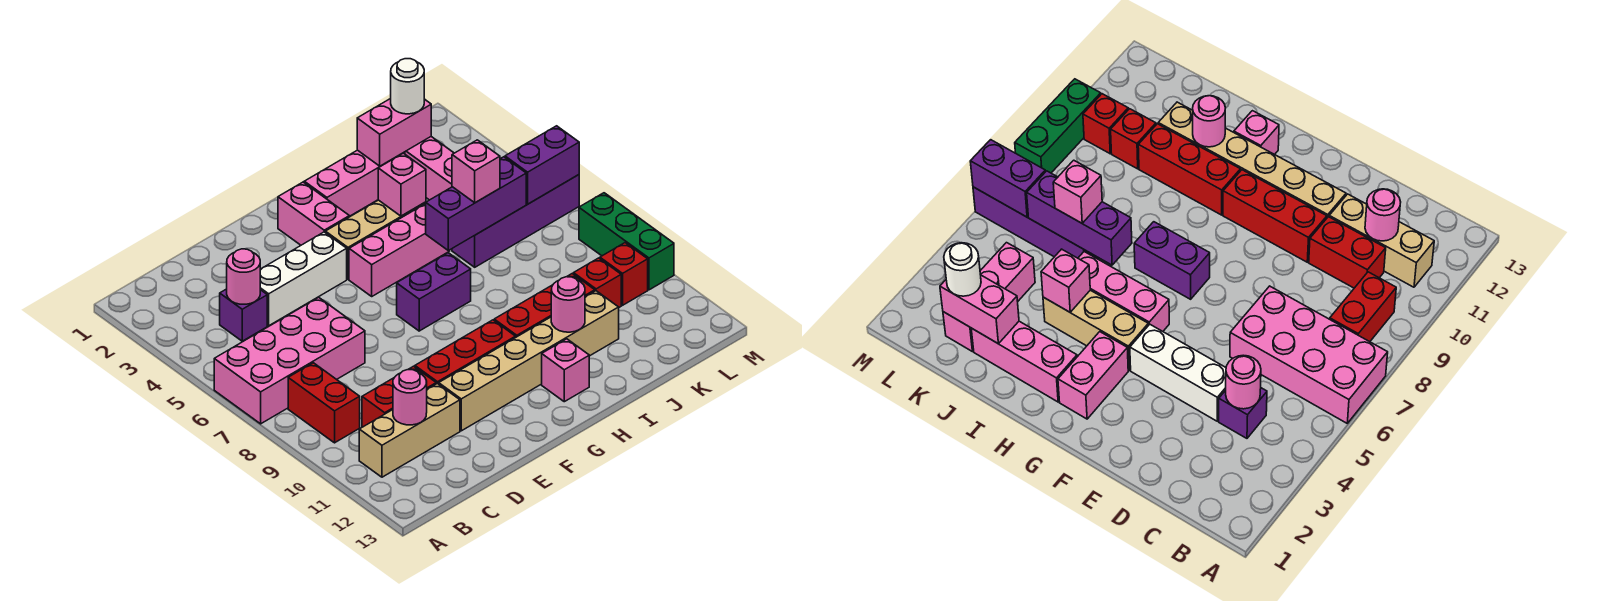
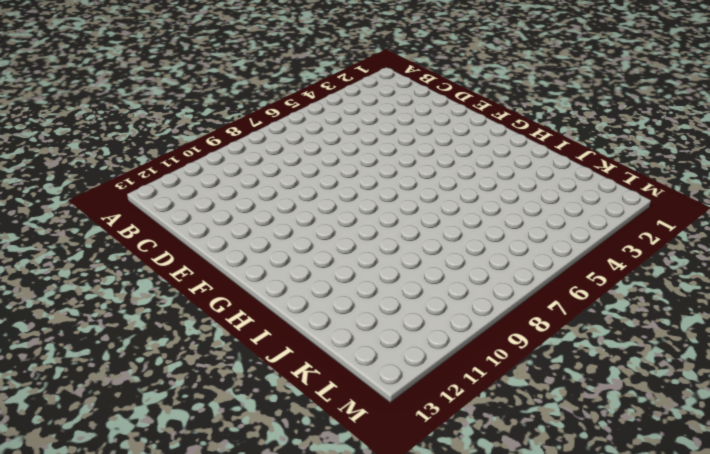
none -> pink brick A6:D7 level 1
none -> red brick B8:B9 level 1
none -> tan brick B11:D11 level 1

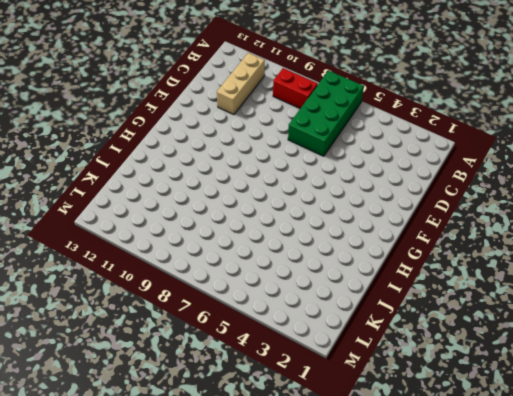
green brick A6:D7 level 1 -> pink brick A6:D7 level 1
none -> purple brick C4 level 1
none -> red brick C10:D10 level 1
none -> white brick D4:F4 level 1

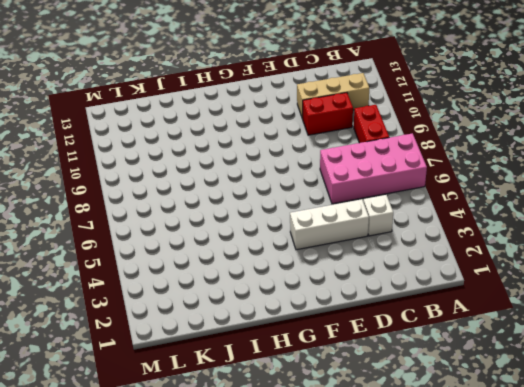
white brick C4 level 1 -> purple brick C4 level 1
none -> red brick E10:G10 level 1
none -> tan brick E11:J11 level 1
none -> pink brick G2:G3 level 1

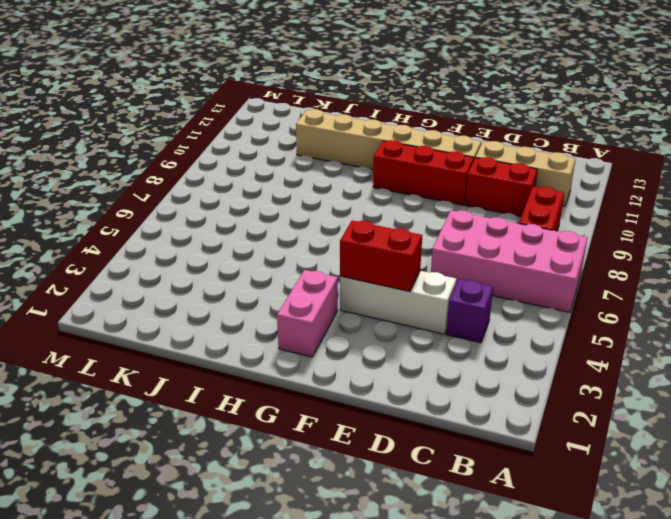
red brick E4:F4 level 2 -> none
none -> tan brick G4:I4 level 1
none -> pink brick G5:I5 level 1
none -> purple brick G7:H7 level 1

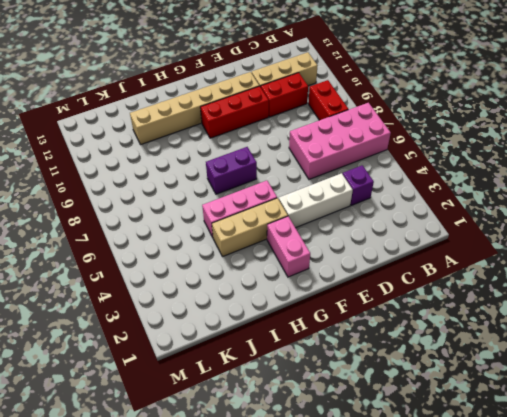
none -> pink brick H2:J2 level 1
none -> red brick H10:J10 level 1
none -> pink brick H12 level 1

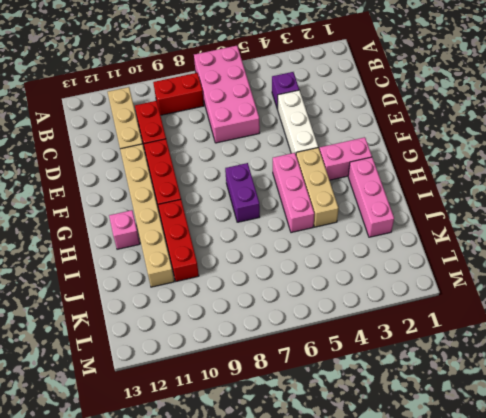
none -> purple brick J6:M6 level 1
none -> pink brick K2:K4 level 1
none -> red brick K10 level 1

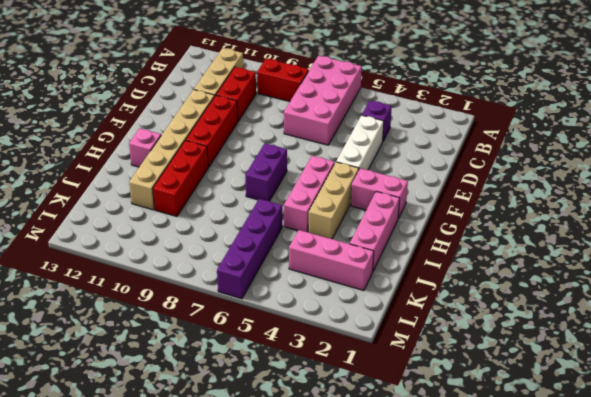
none -> red brick K10 level 1
none -> red brick L10 level 1
none -> green brick M8:M10 level 1

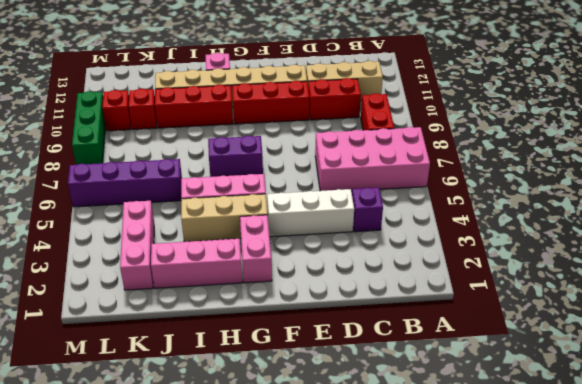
none -> pink round brick C4 level 2
none -> pink round brick C11 level 2
none -> pink brick I4 level 2

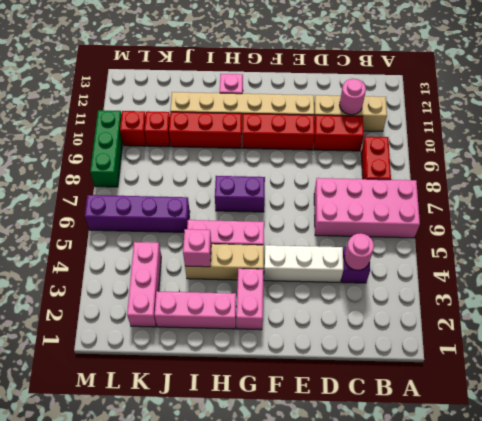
none -> purple brick I6:K6 level 2
none -> pink round brick I11 level 2
none -> pink brick J2:K2 level 2

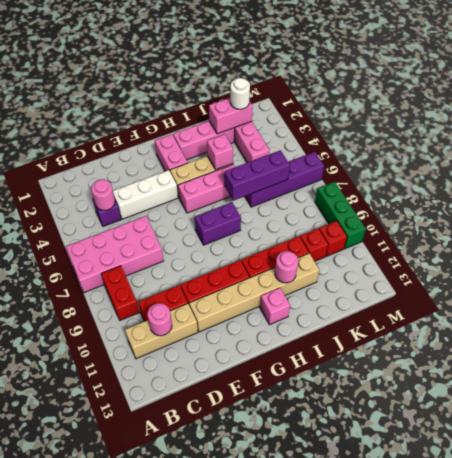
none -> purple brick L6:M6 level 2
none -> pink brick J6 level 3

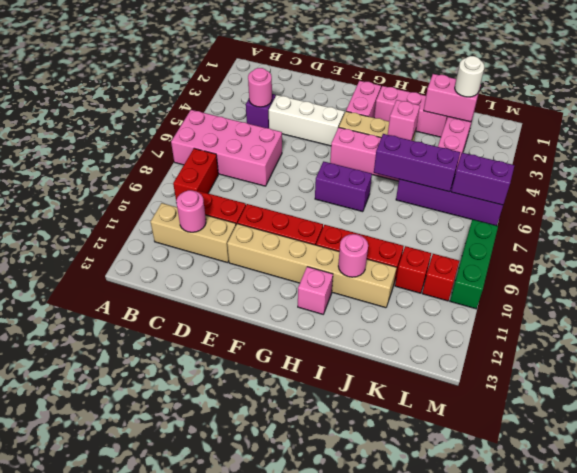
none -> pink brick J6 level 3

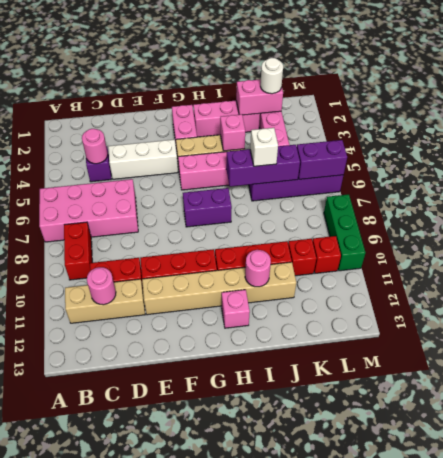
white brick J6 level 3 -> pink brick J6 level 3

